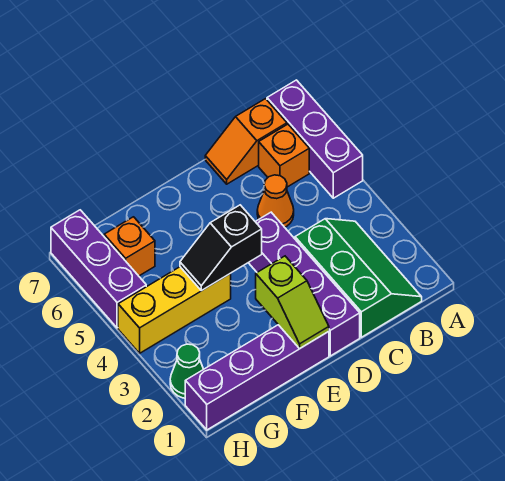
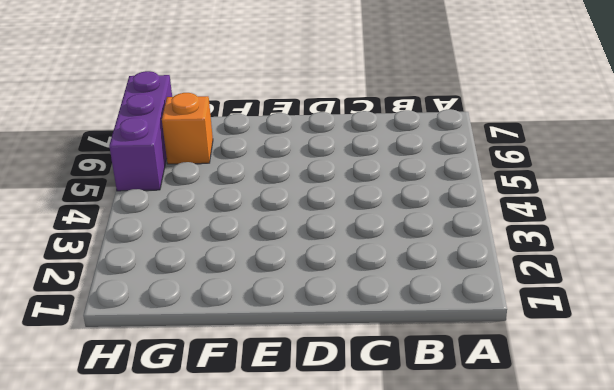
none -> purple brick A5:A7 level 1
none -> green slope B1:C3 level 1 top C
none -> orange brick B6 level 1

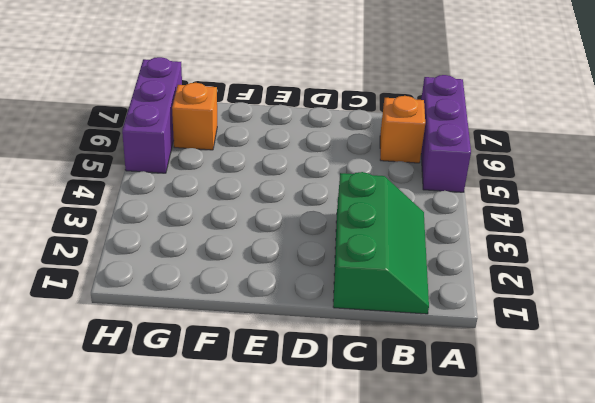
none -> orange slope B7:C7 level 1 top B
none -> orange cone C5 level 1
none -> purple brick D1:D4 level 1

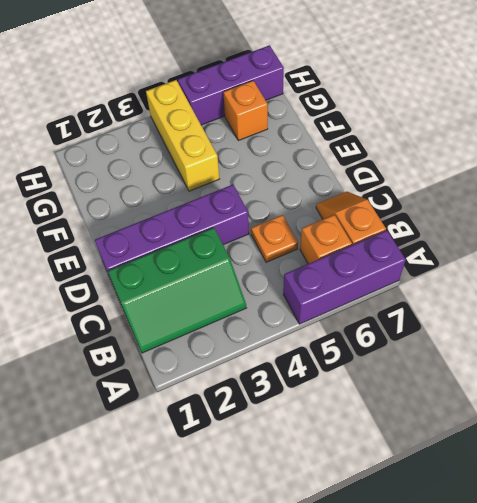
orange plate C5 level 1 -> orange cone C5 level 1
none -> purple brick E1:H1 level 1
none -> green cone H2 level 1
none -> lime slope E1:E2 level 2 top 2

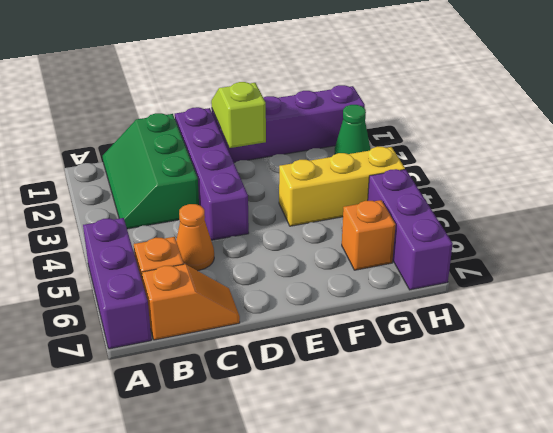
none -> black slope E4:F4 level 2 top E

